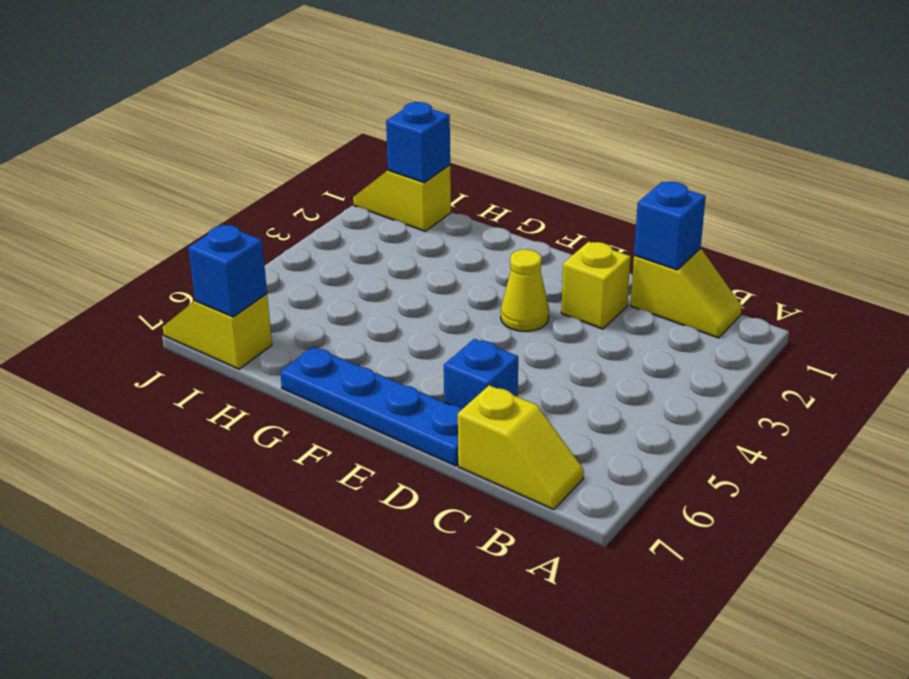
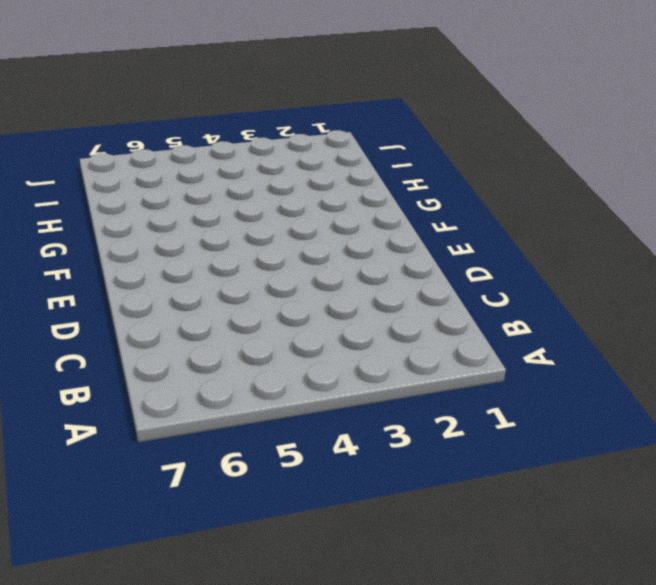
none -> yellow slope B1:C1 level 1 top C
none -> yellow slope B7:C7 level 1 top C

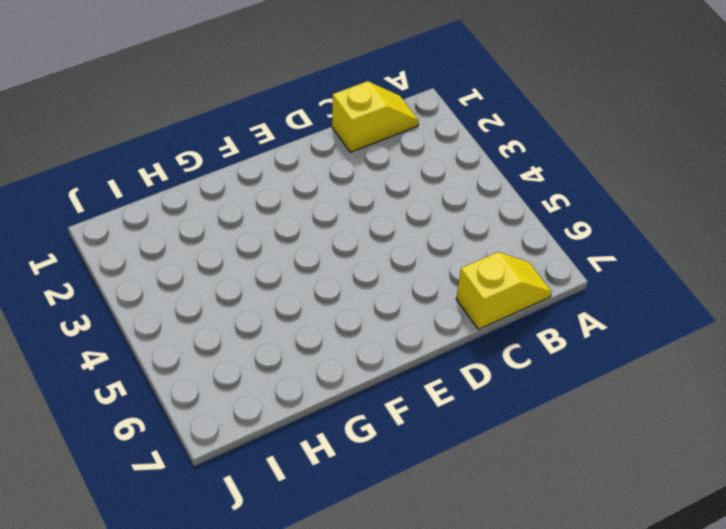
none -> yellow brick D2 level 1
none -> blue brick D6 level 1

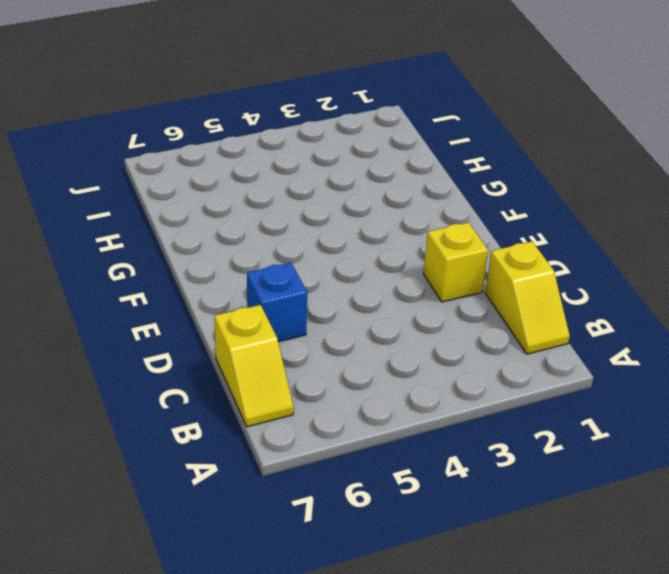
none -> blue plate D7:G7 level 1
none -> yellow cone E3 level 1

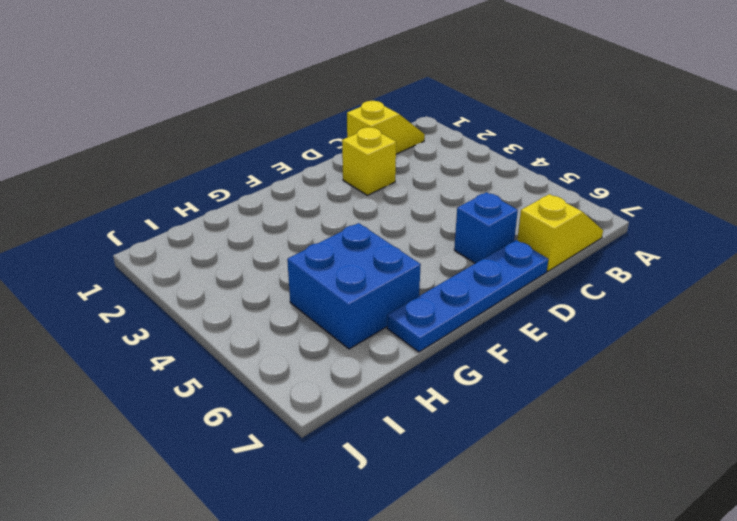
blue brick G5:H6 level 1 -> none
none -> yellow cone E3 level 1
none -> yellow slope I1:J1 level 1 top I

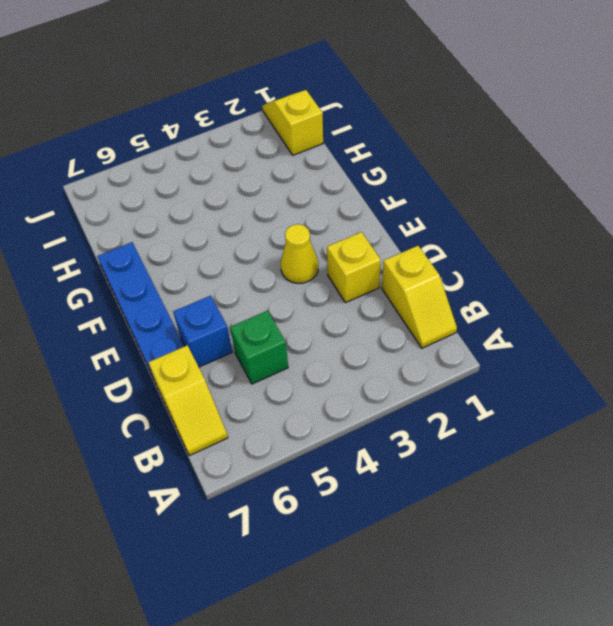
green brick C5 level 1 -> none
none -> yellow slope I7:J7 level 1 top I
none -> blue brick C1 level 2

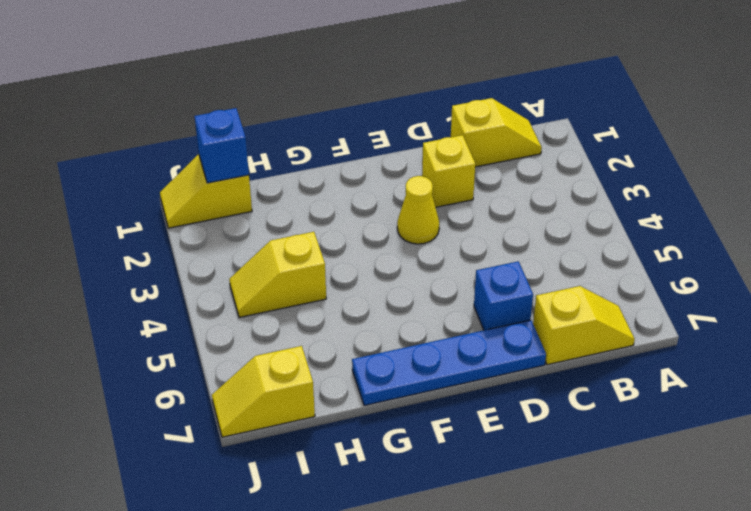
yellow slope H4:I4 level 1 top H -> none
none -> blue brick C1 level 2
none -> blue brick I7 level 2

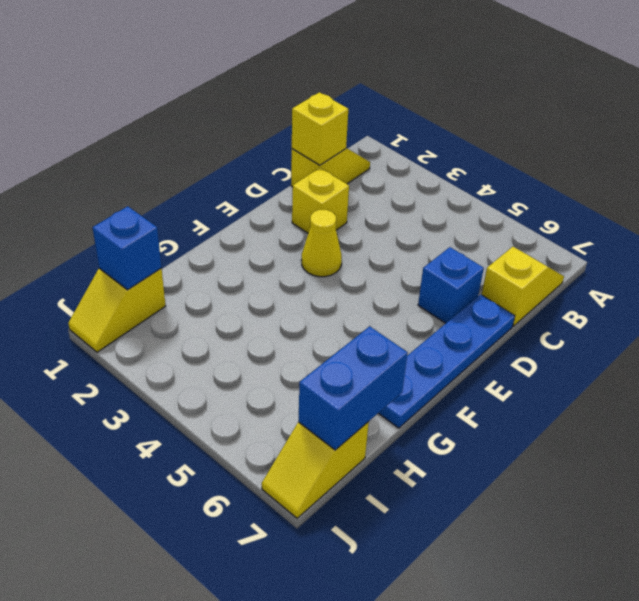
yellow brick C1 level 2 -> blue brick C1 level 2
blue brick H7:I7 level 2 -> blue brick I7 level 2

